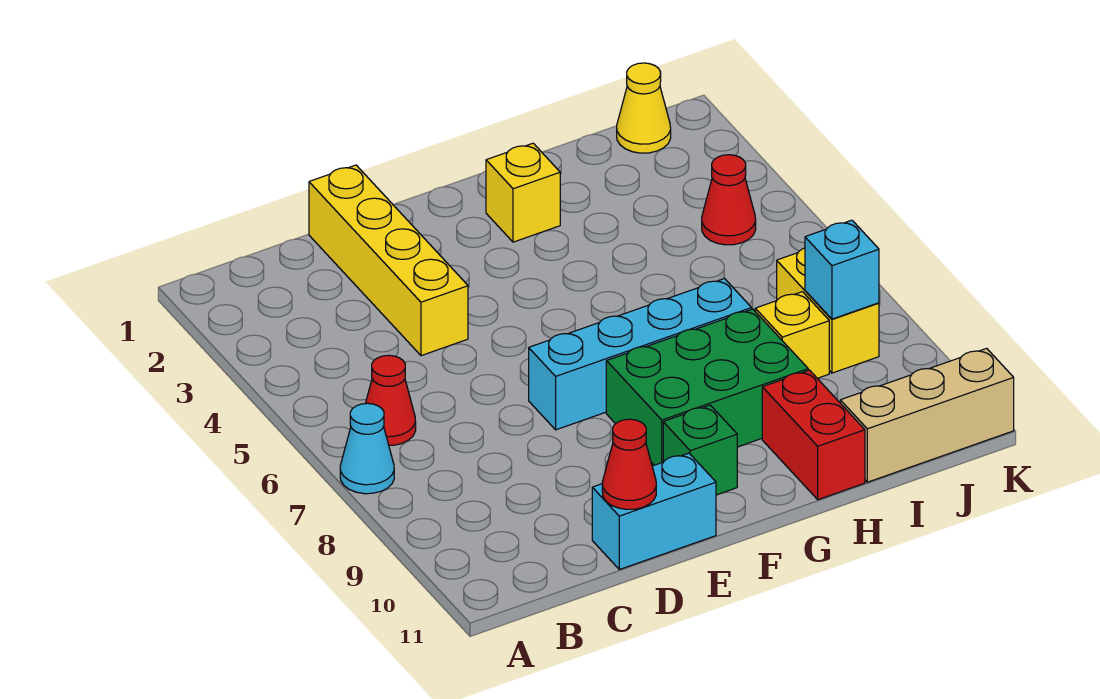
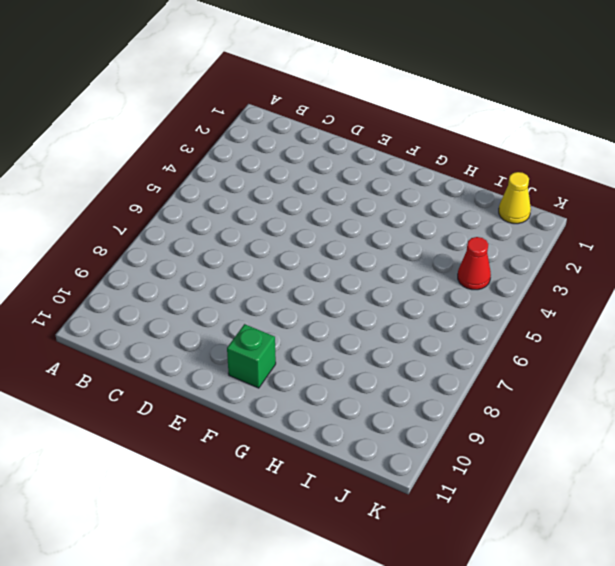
none -> cyan cone A7 level 1
none -> red cone B6 level 1
none -> yellow brick D1:D4 level 1

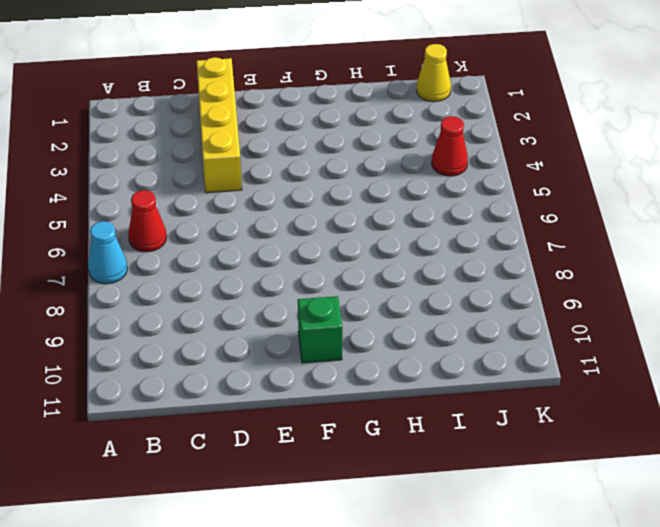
none -> cyan brick D11:E11 level 1
none -> cyan brick E7:H7 level 1
none -> green brick F8:H9 level 1

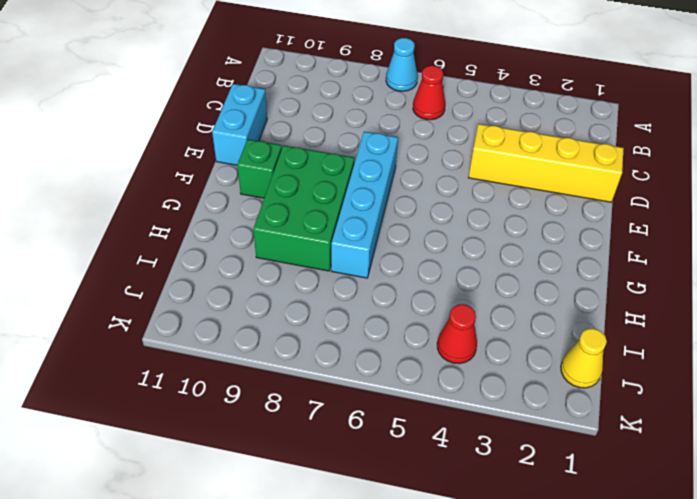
none -> yellow brick G2 level 1
none -> red brick H10:H11 level 1
none -> yellow brick I8 level 1

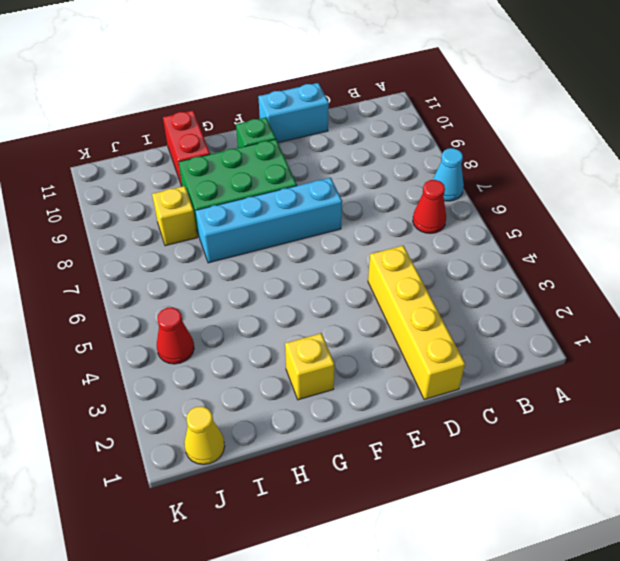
none -> tan brick I11:K11 level 1
none -> yellow brick J7:J8 level 1
none -> red cone D11 level 2

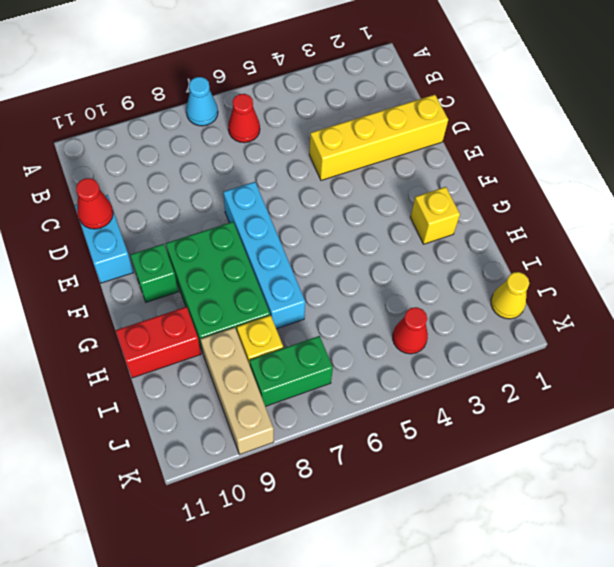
tan brick I9:K9 level 1 -> tan brick I11:K11 level 1
green brick J7:J8 level 1 -> yellow brick J7:J8 level 1
none -> cyan brick J8 level 2

